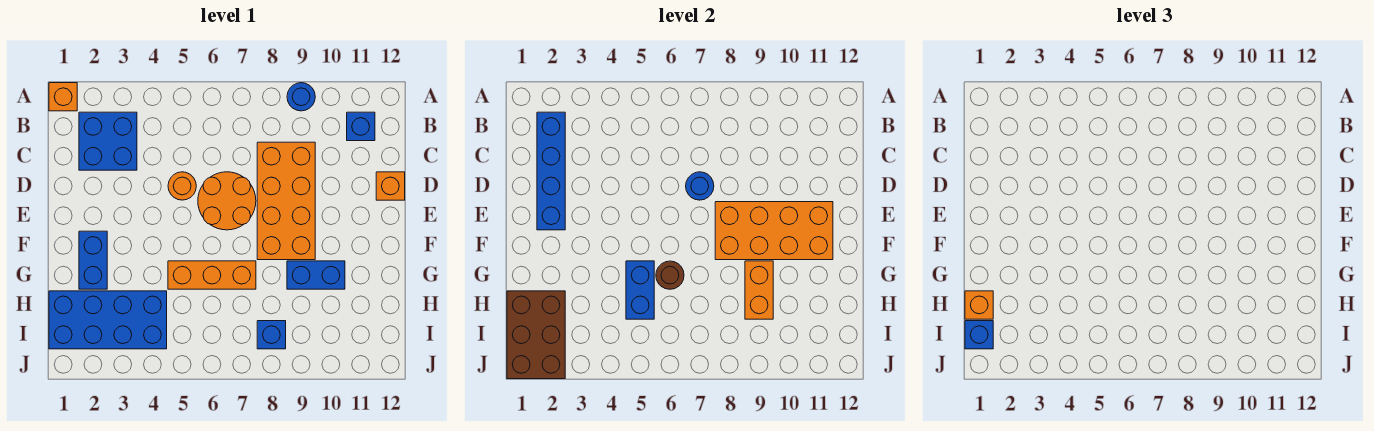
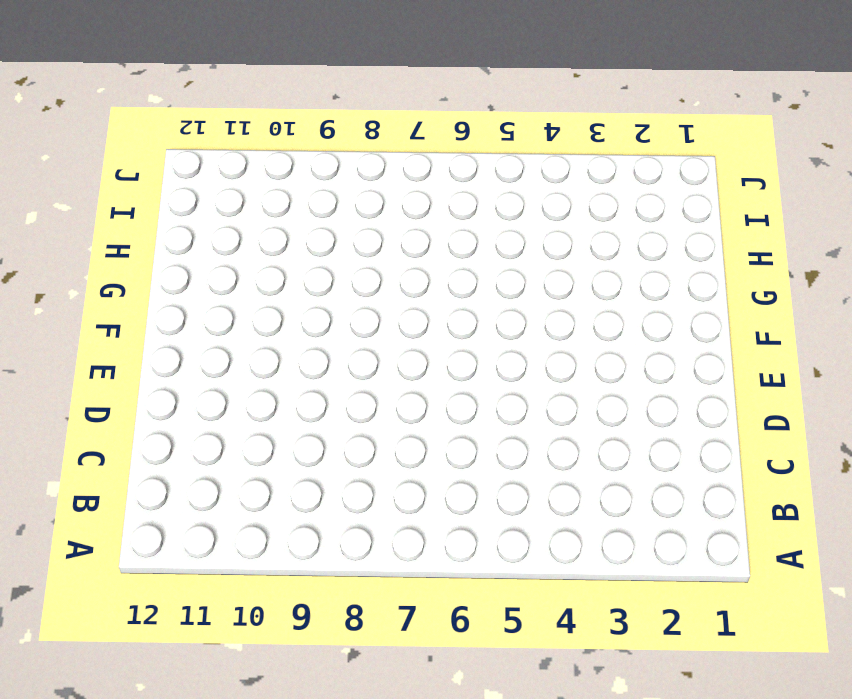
none -> orange brick A1 level 1
none -> blue round brick A9 level 1
none -> blue brick B2:C3 level 1

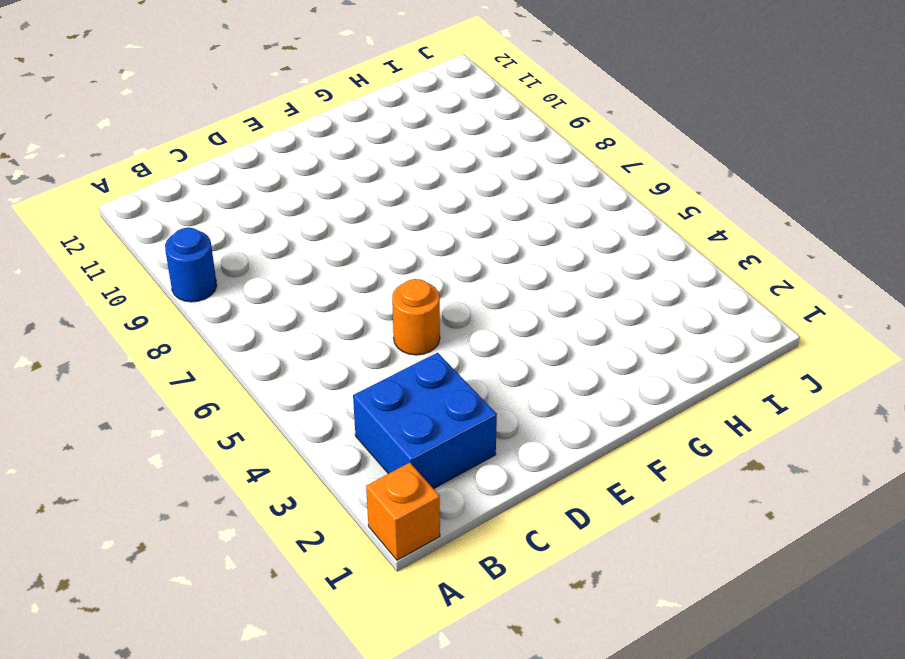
none -> blue brick B11 level 1
none -> orange brick C8:F9 level 1
none -> orange round brick D6:E7 level 1

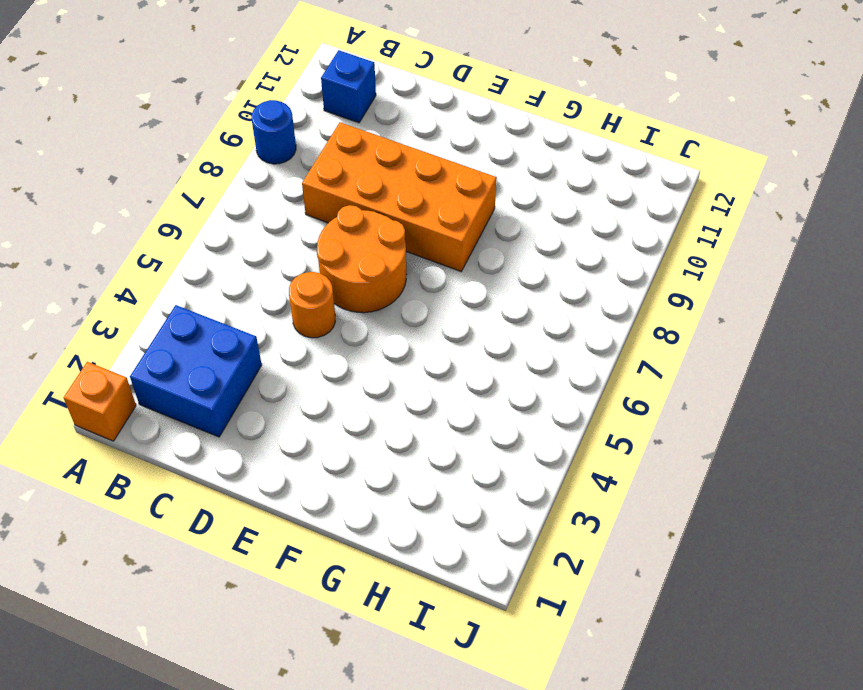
none -> orange brick D12 level 1
none -> blue brick F2:G2 level 1
none -> orange brick G5:G7 level 1

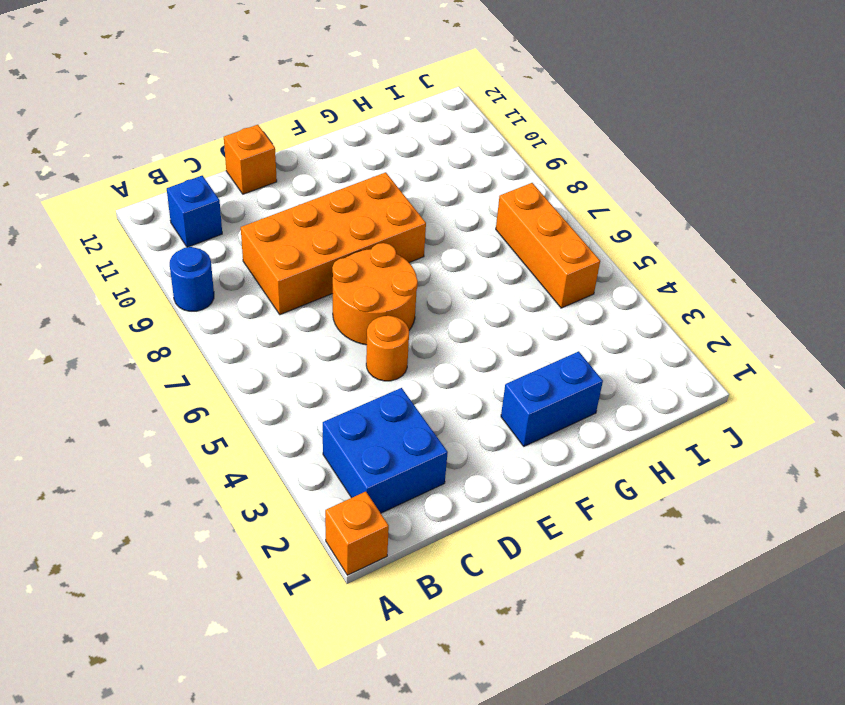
orange brick I5:I7 level 1 -> orange brick G5:G7 level 1
none -> blue brick G9:G10 level 1
none -> blue brick H1:I4 level 1
none -> blue brick I8 level 1

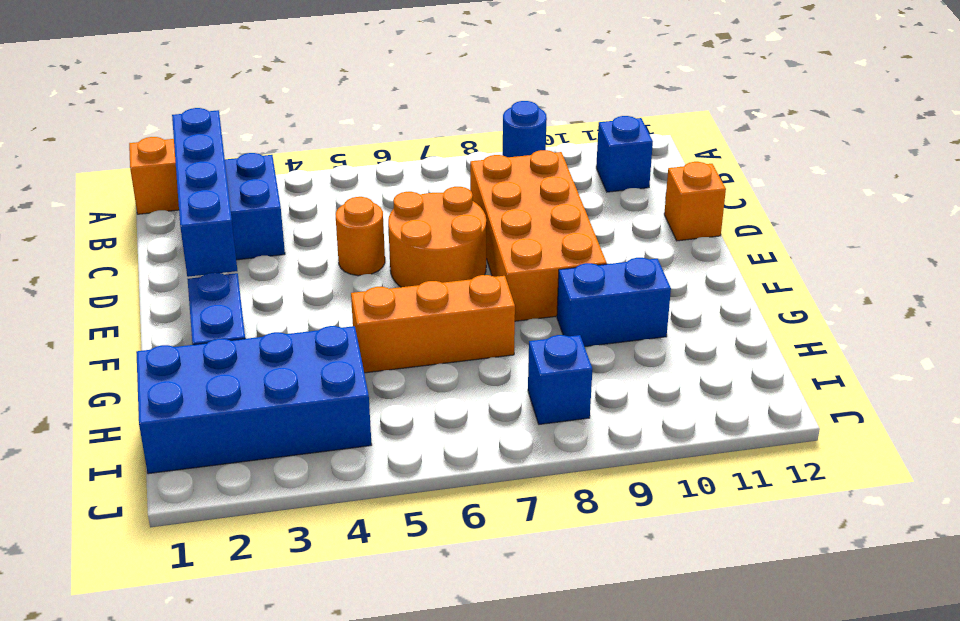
none -> blue round brick D7 level 2
none -> orange brick E8:F11 level 2
none -> blue brick G5:H5 level 2

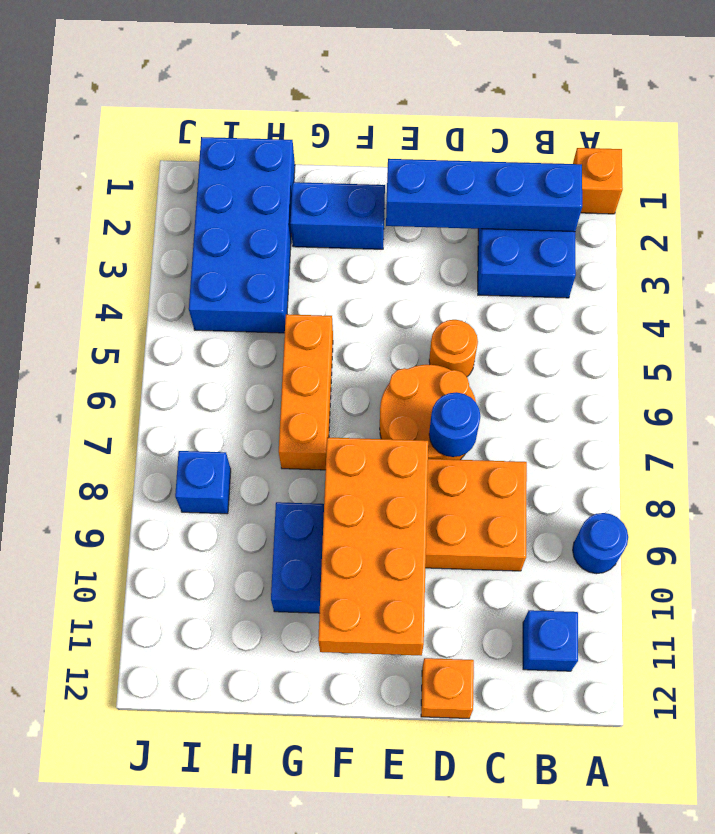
none -> blue brick G5:H5 level 2
none -> brown round brick G6 level 2
none -> orange brick G9:H9 level 2

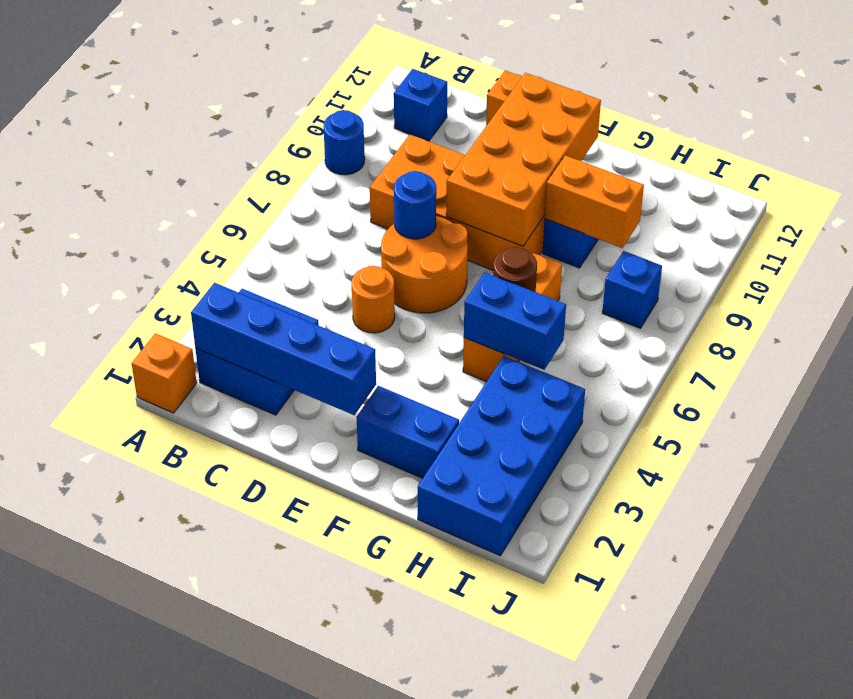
none -> brown brick H1:J2 level 2
none -> orange brick H1 level 3
none -> blue brick I1 level 3

